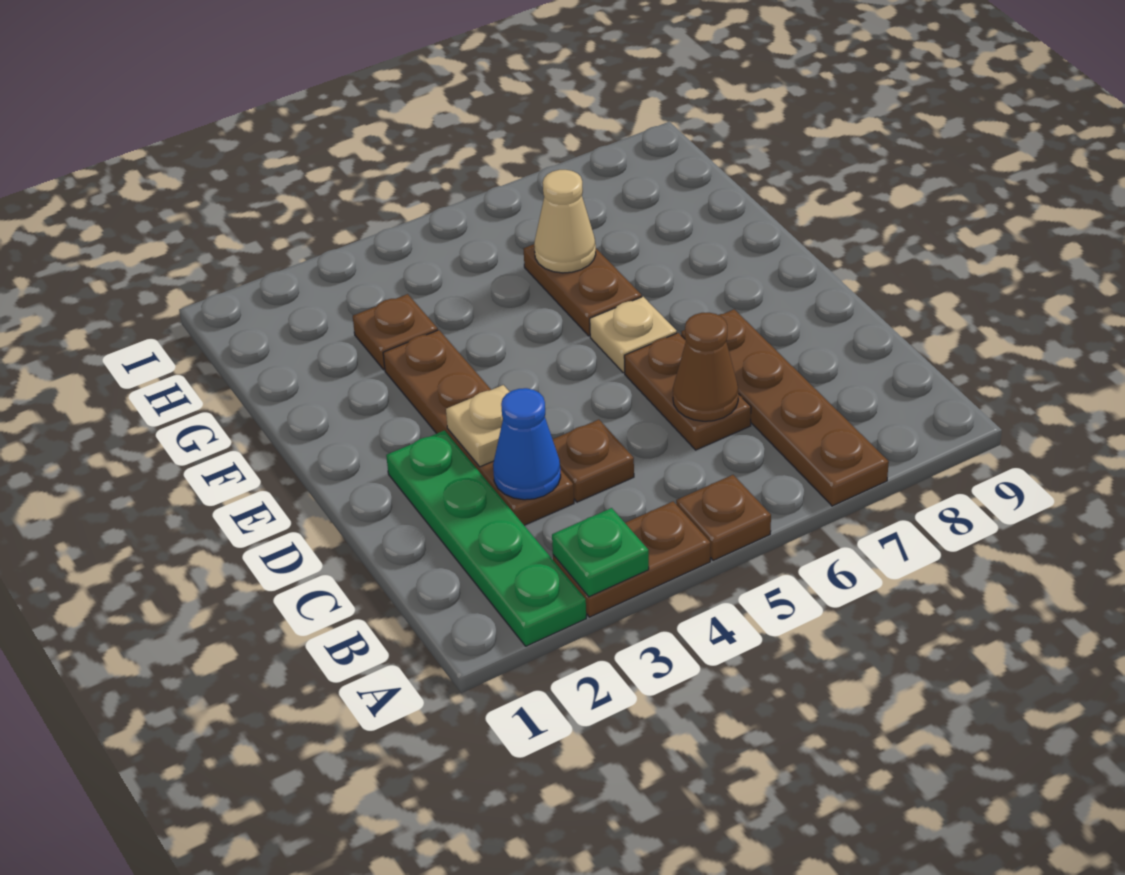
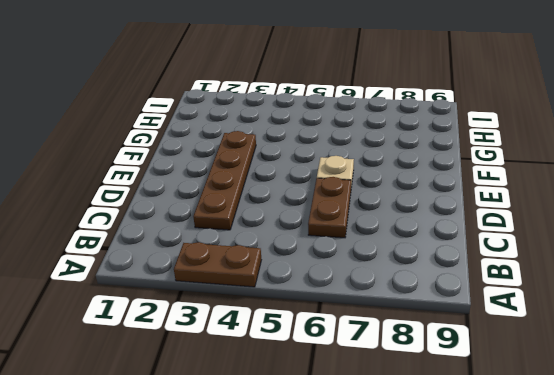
none -> green plate A2:D2 level 1
none -> brown plate A5 level 1
none -> brown plate A7:D7 level 1

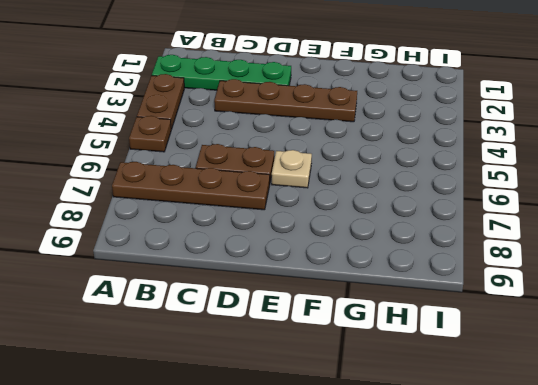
none -> brown plate C4 level 1
none -> brown plate F6:G6 level 1
none -> brown plate G3 level 1

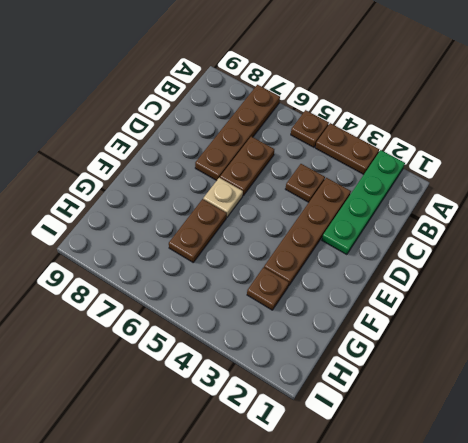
none -> green plate A3 level 2
none -> blue cone C3 level 2
none -> brown cone C6 level 2

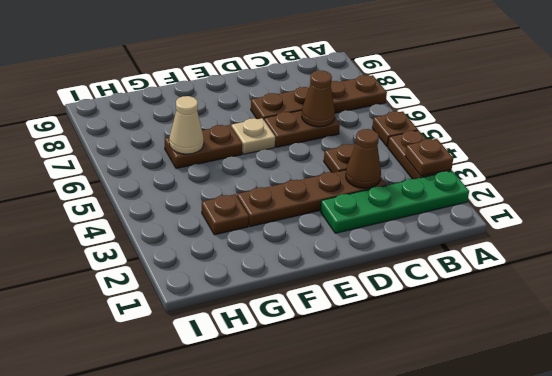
brown plate A3 level 2 -> green plate A3 level 2
brown cone C3 level 2 -> blue cone C3 level 2
none -> tan plate D3 level 2

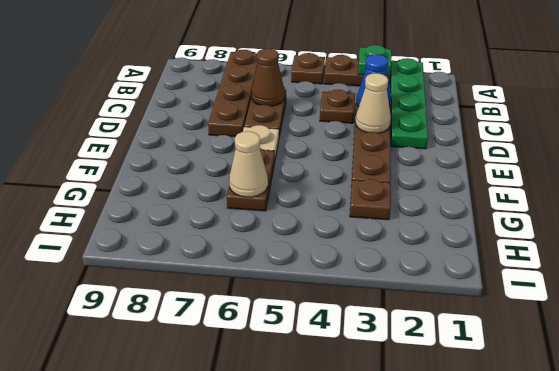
tan cone D3 level 2 -> tan plate D3 level 2

